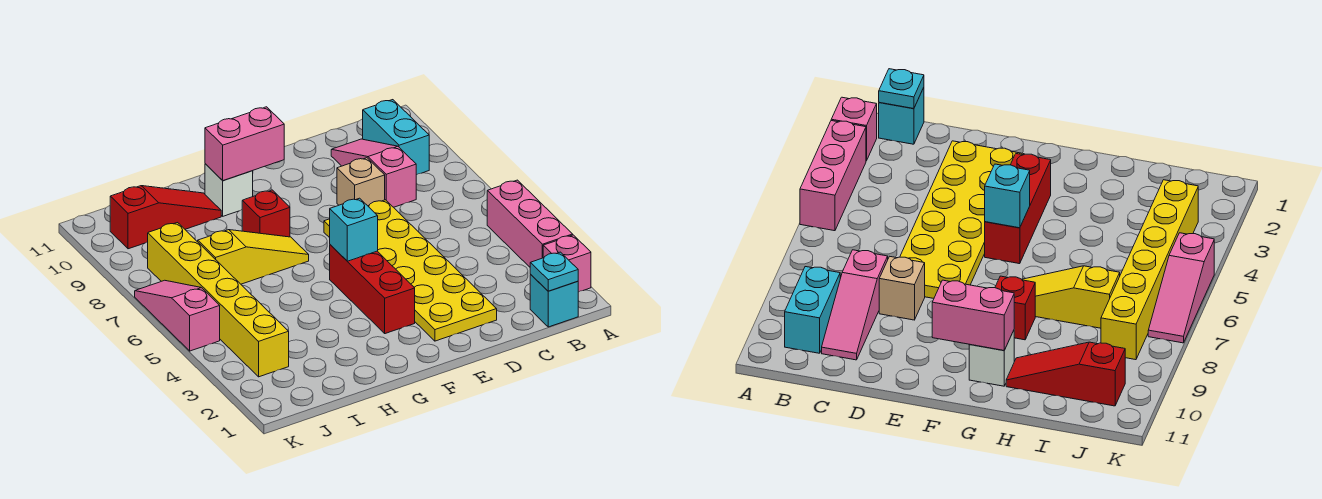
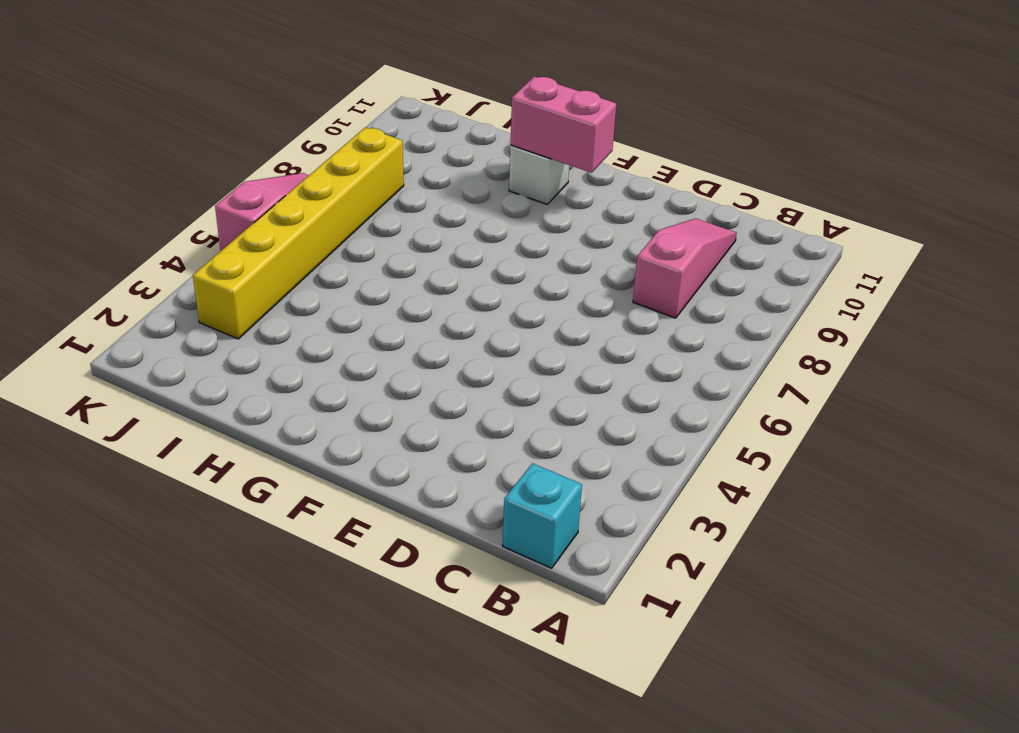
none -> pink brick A2 level 1
none -> pink brick A3:A5 level 1
none -> cyan brick B9:B10 level 1

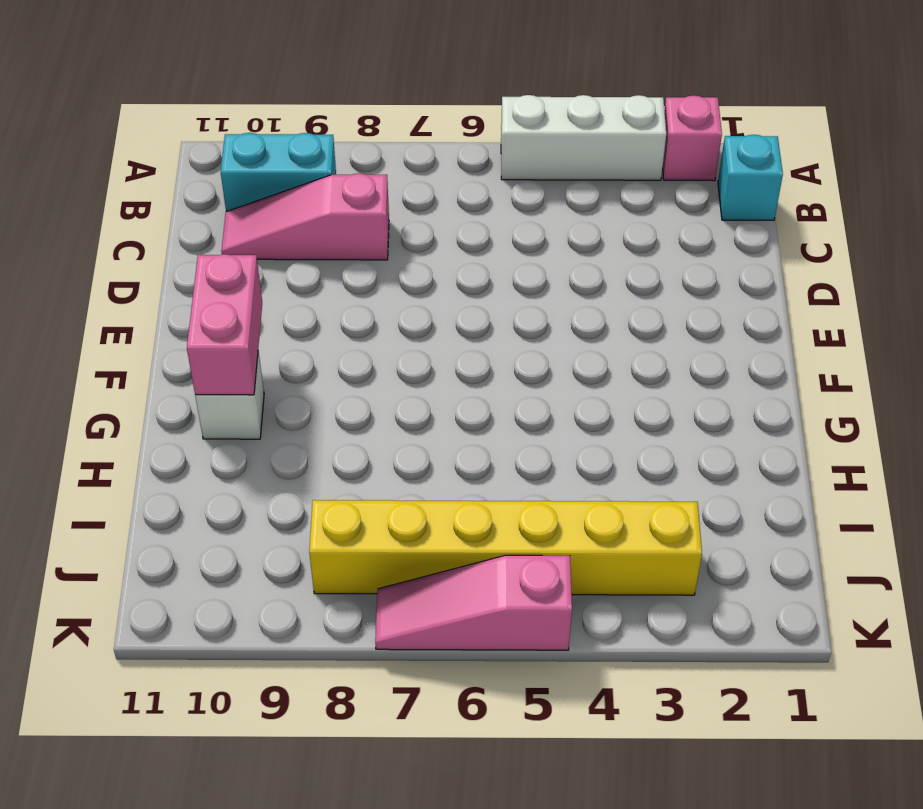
white brick A3:A5 level 1 -> pink brick A3:A5 level 1
none -> yellow plate D2:E7 level 1
none -> tan brick D8 level 1
none -> red brick F3:F5 level 1

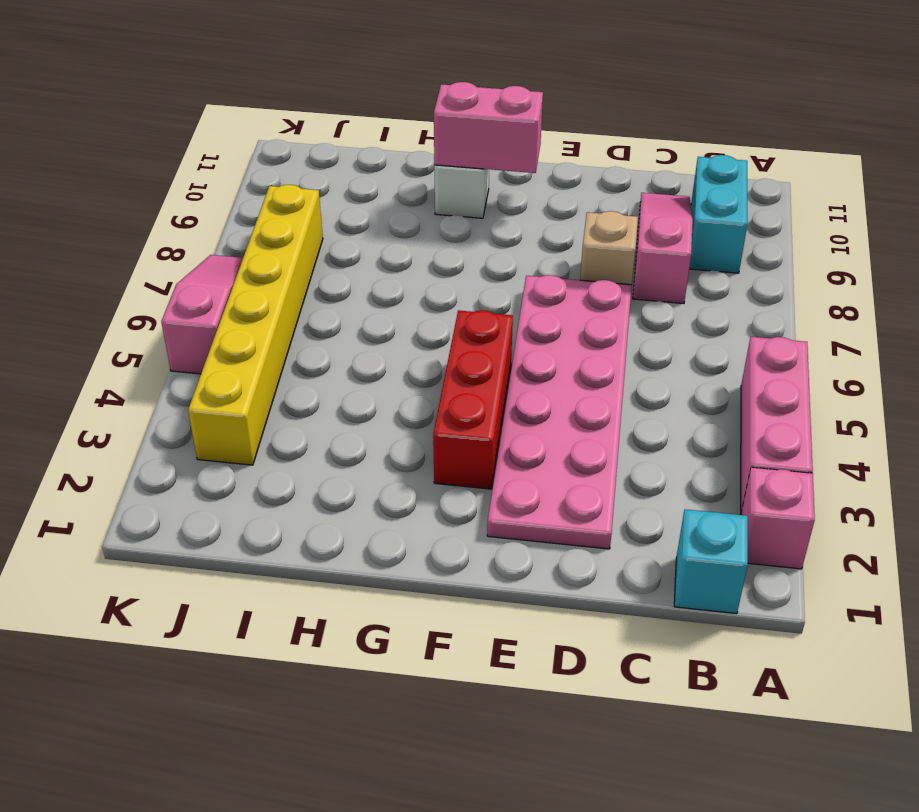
pink plate D2:E7 level 1 -> yellow plate D2:E7 level 1
none -> yellow slope G7:I7 level 1 top I
none -> red brick G8 level 1
none -> red slope H10:J10 level 1 top J

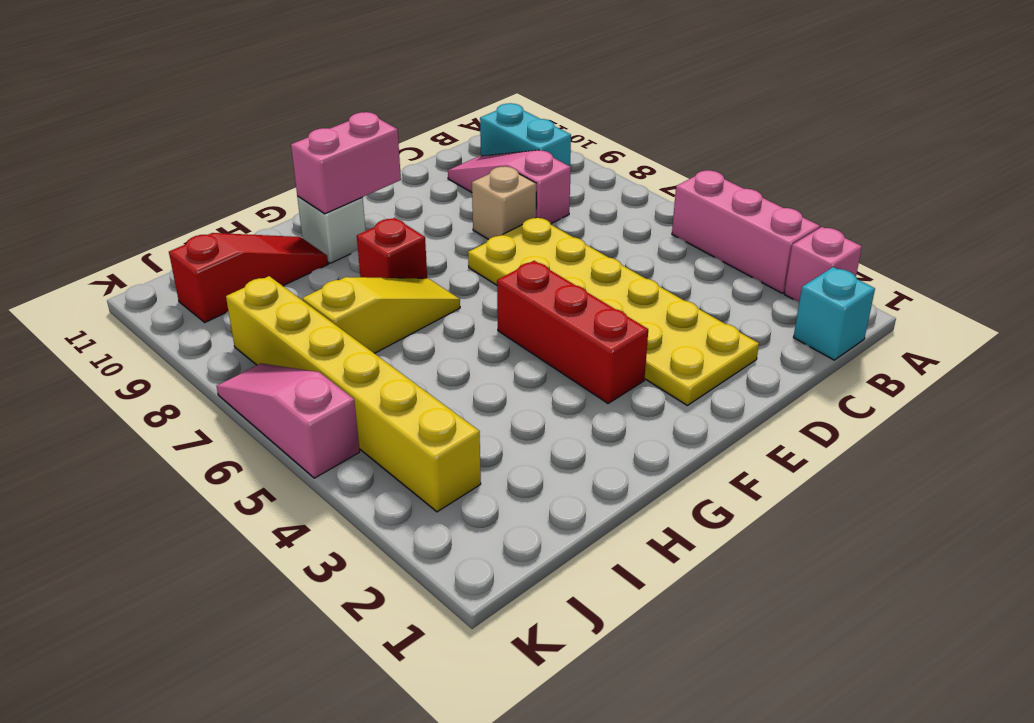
none -> cyan plate B1 level 2
none -> cyan brick F5 level 2

